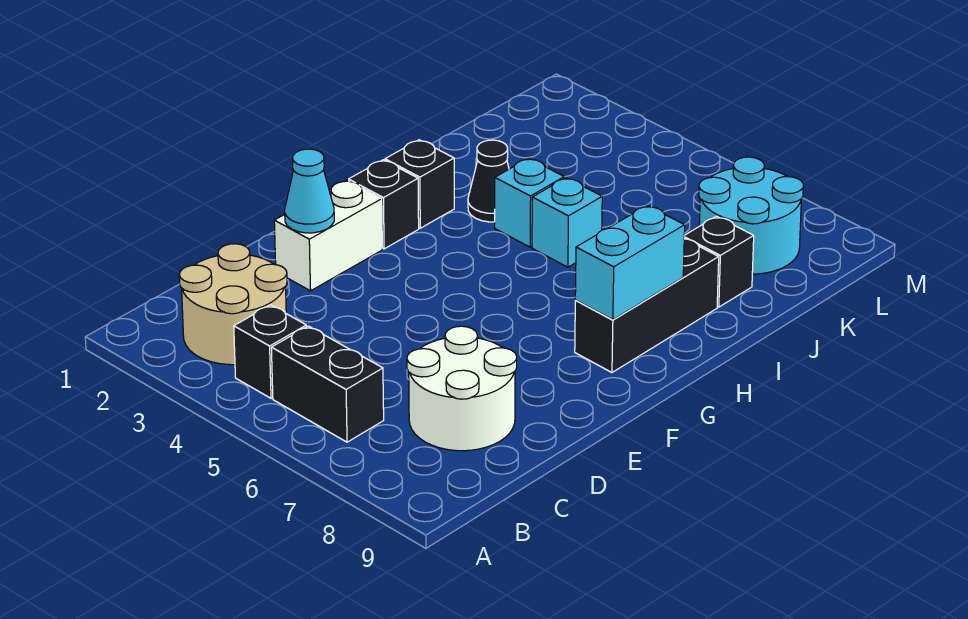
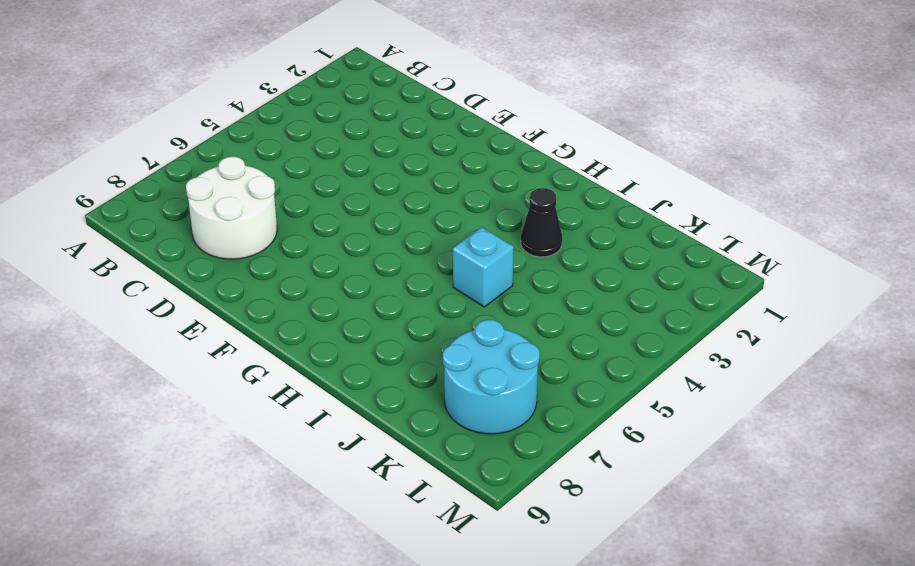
none -> tan round brick B2:C3 level 1
none -> black brick B4 level 1
none -> black brick B5:B6 level 1

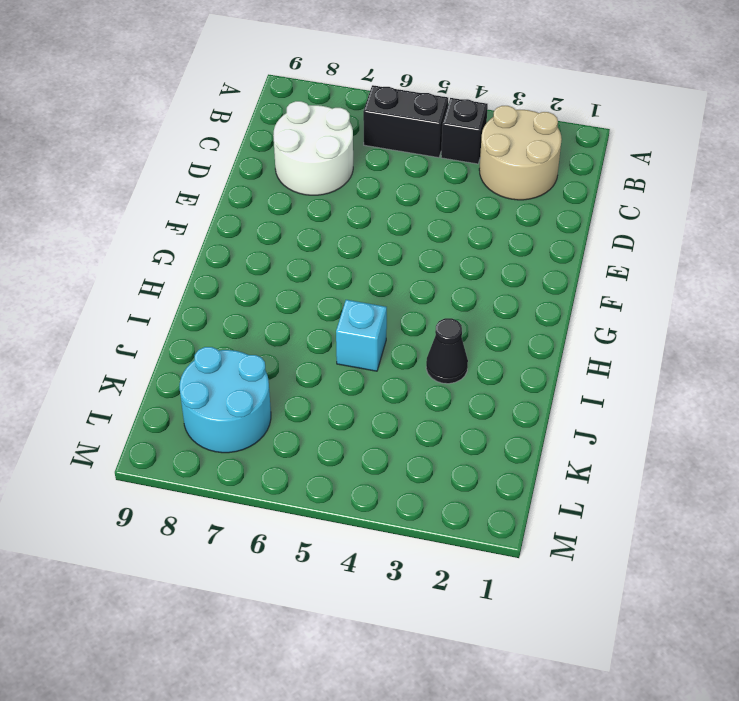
none -> white brick E2:F2 level 1
none -> black brick G2 level 1
none -> black brick G8:I8 level 1

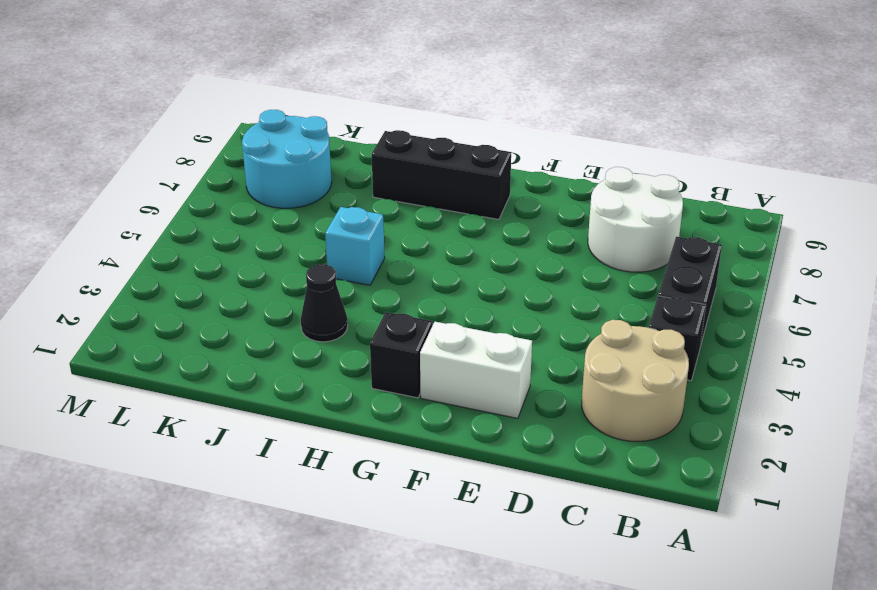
none -> black brick H2 level 1
none -> cyan brick I4 level 1
none -> black brick J8 level 1

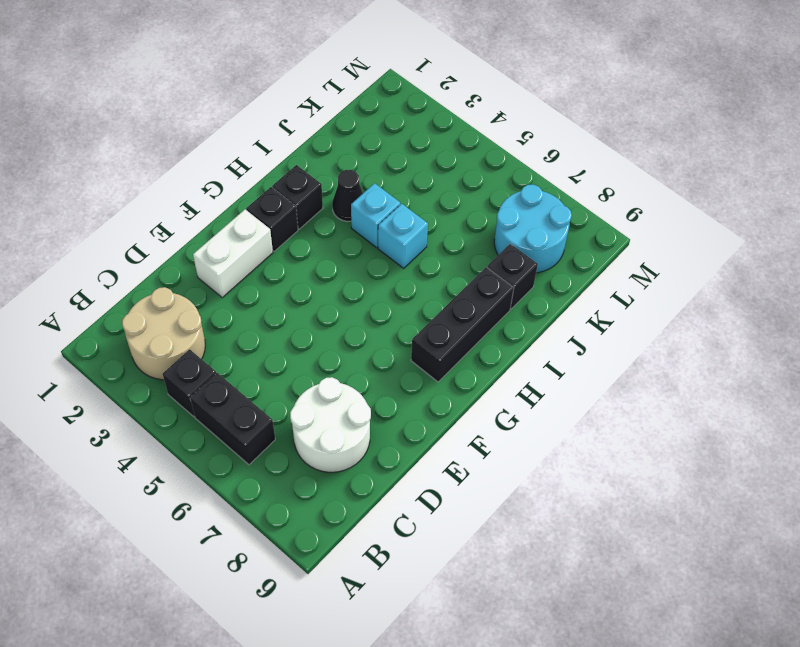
none -> cyan cone E2 level 2
none -> cyan brick G8:H8 level 2

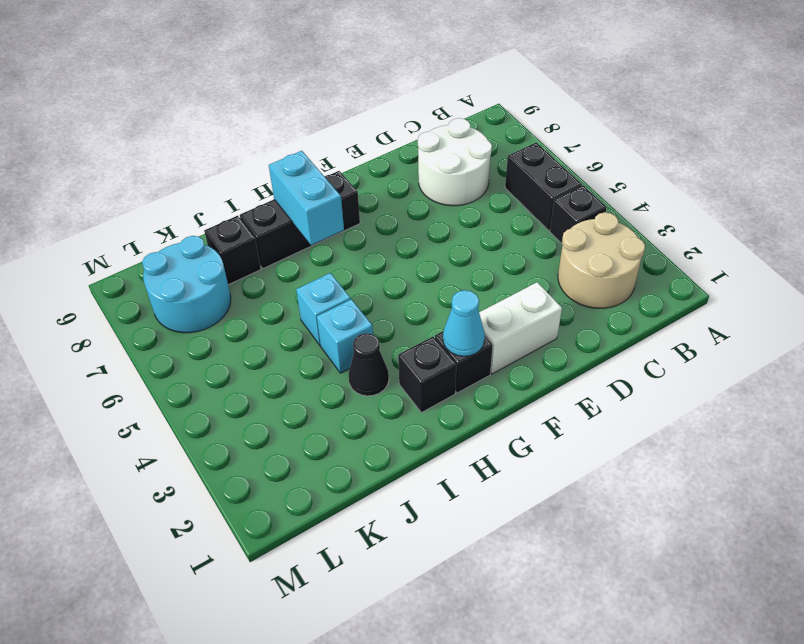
cyan cone G2 level 2 -> cyan cone E2 level 2
cyan brick H7:H8 level 2 -> cyan brick G8:H8 level 2

